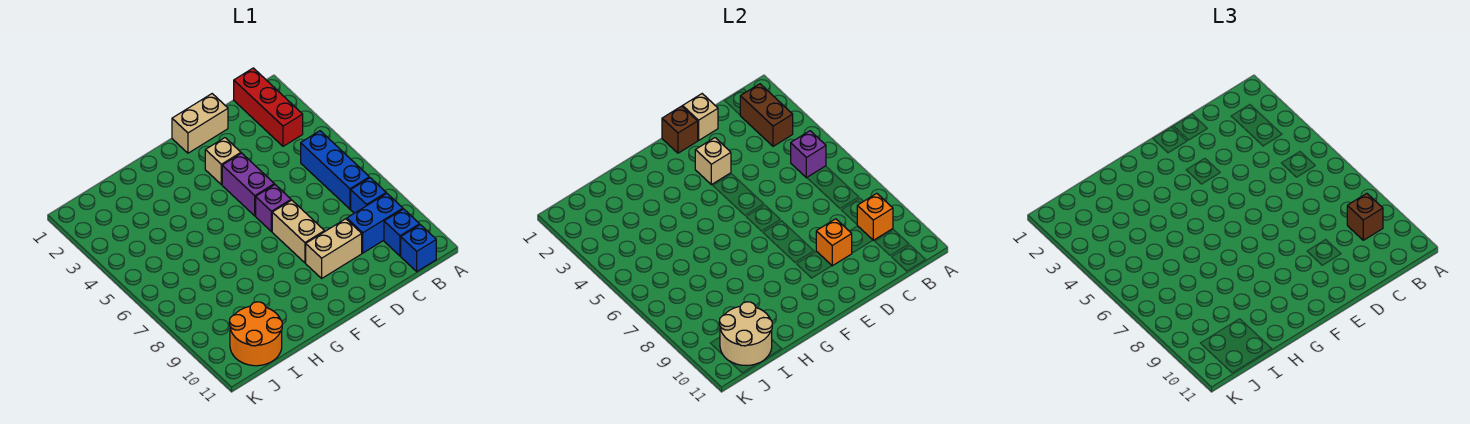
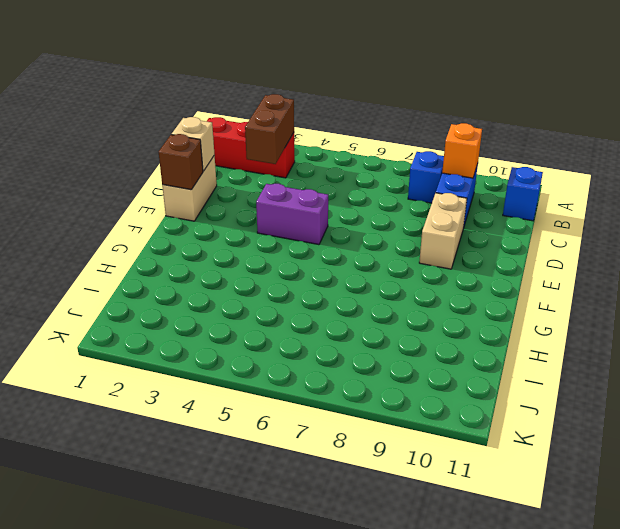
brown brick B3:C3 level 2 -> brown brick B2:B3 level 2
none -> blue brick B5:B7 level 1
none -> blue brick B10 level 1
none -> tan brick E3 level 1

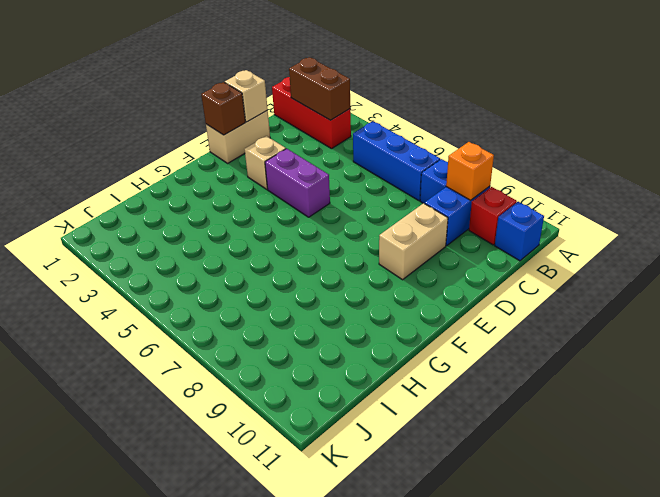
red brick B10 level 1 -> blue brick B10 level 1
none -> purple brick E6 level 1
none -> tan brick E7:E8 level 1
none -> orange round brick I10:J11 level 1

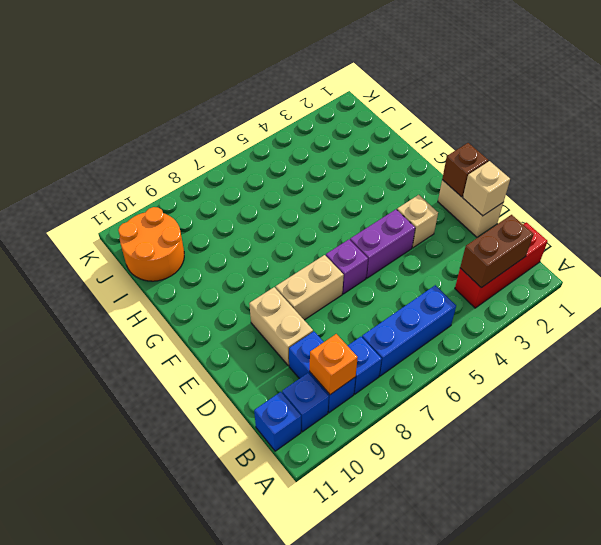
none -> purple brick B5 level 2
none -> orange brick D9 level 2
none -> tan brick E3 level 2

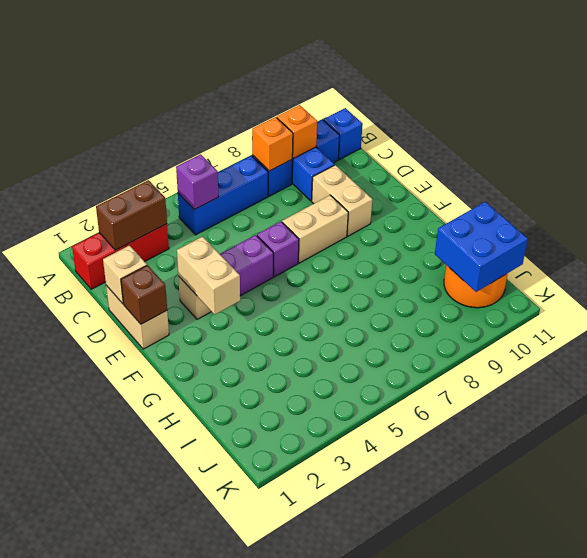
orange brick B8 level 2 -> orange brick D9 level 2
tan brick E3:F3 level 2 -> tan brick E3 level 2
blue brick I10:J11 level 2 -> tan round brick I10:J11 level 2
none -> brown brick B9 level 3

